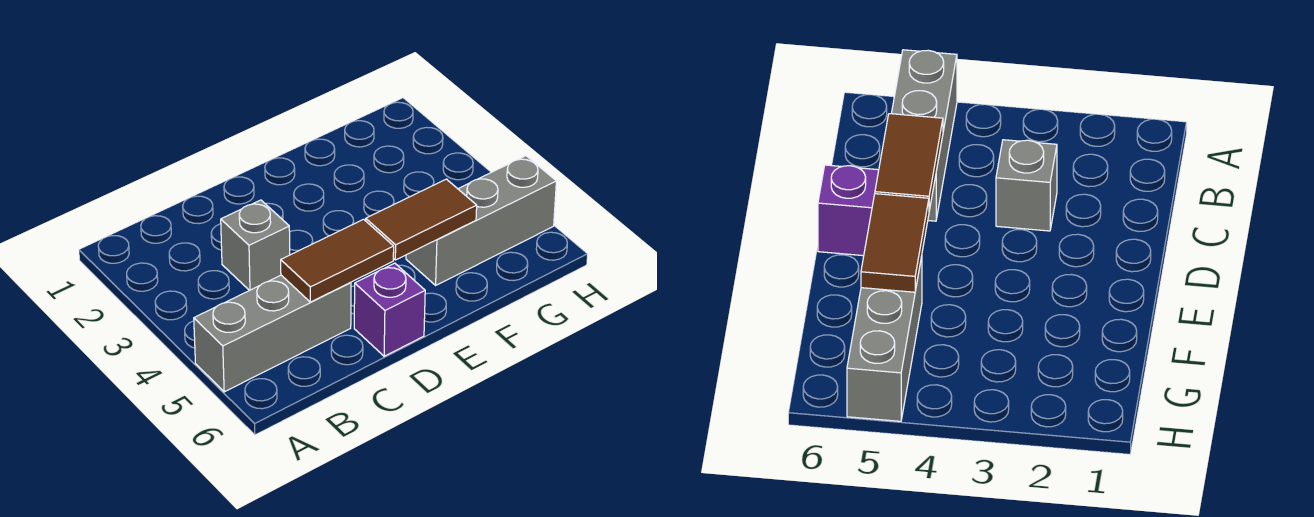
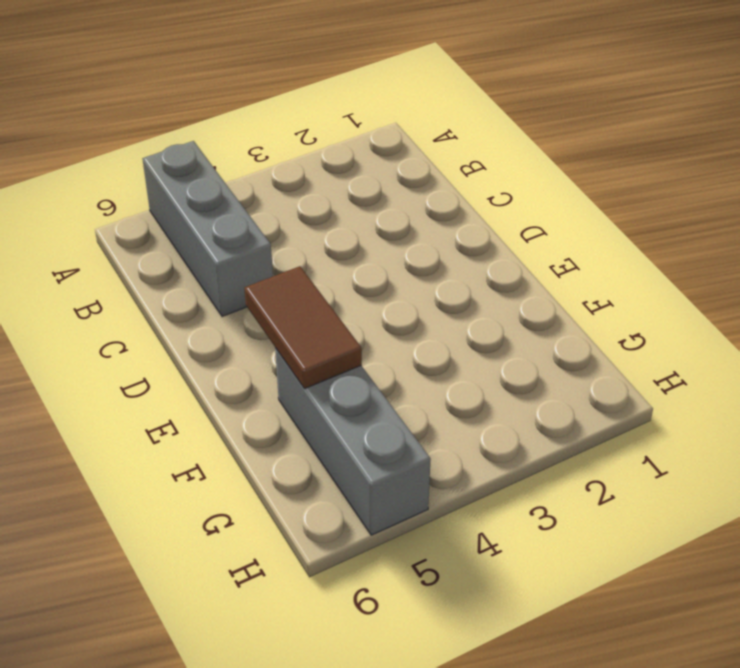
none -> grey brick C3 level 1
none -> purple brick D6 level 1

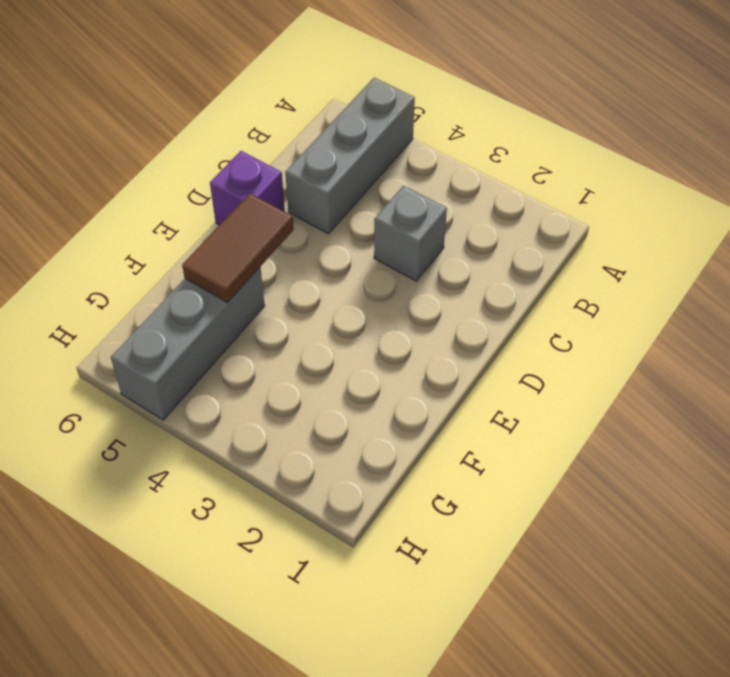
none -> brown tile C5:D5 level 2

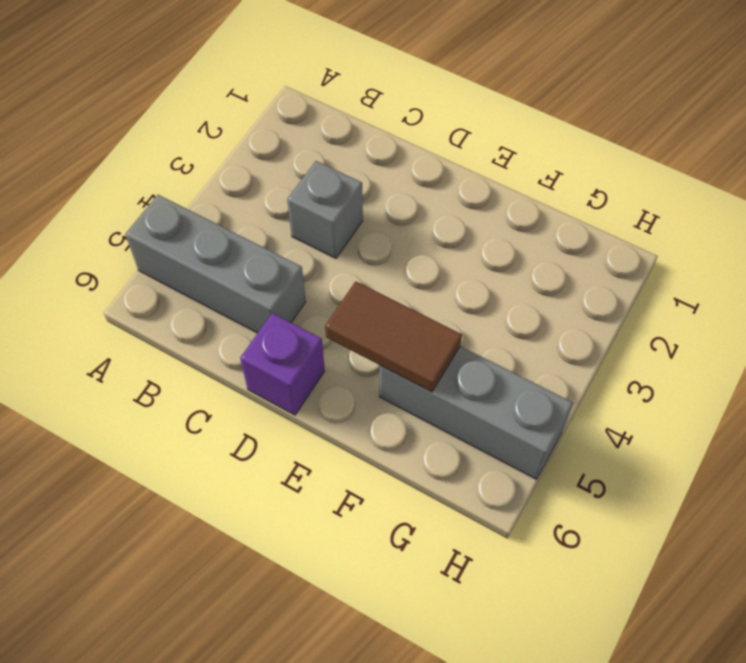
none -> brown tile C5:D5 level 2

